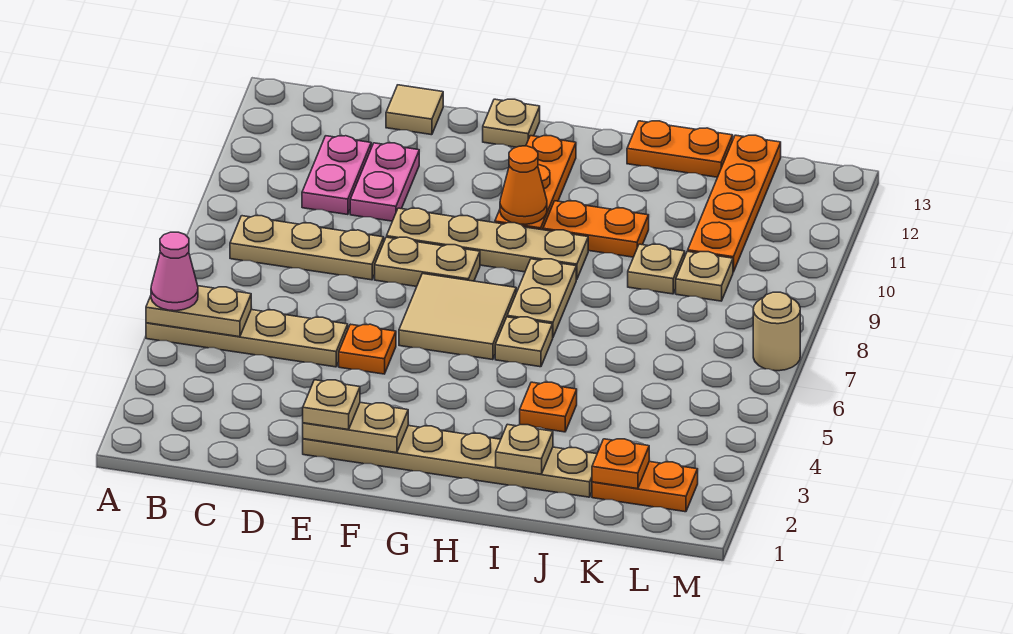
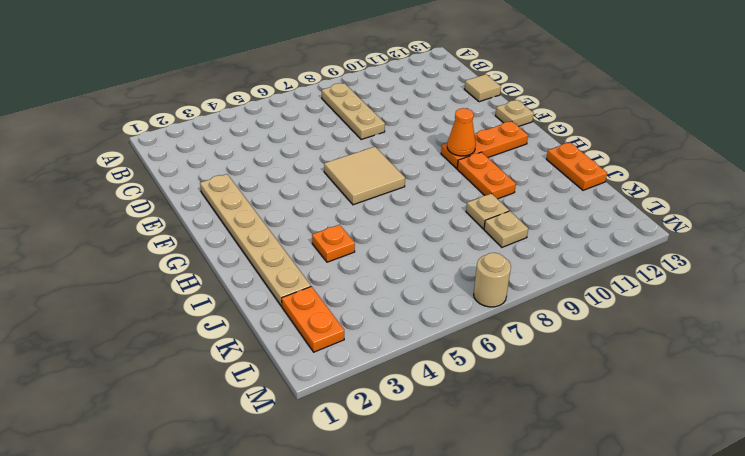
none -> tan plate A5:D5 level 1
none -> pink plate C10:C11 level 1
none -> pink plate D10:D11 level 1

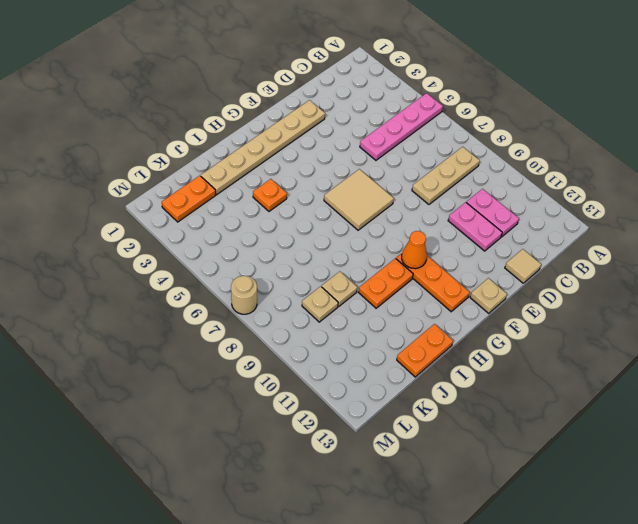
pink plate A5:D5 level 1 -> tan plate A5:D5 level 1
none -> orange plate E5 level 1
none -> tan plate E8:F8 level 1
none -> tan plate E9:H9 level 1

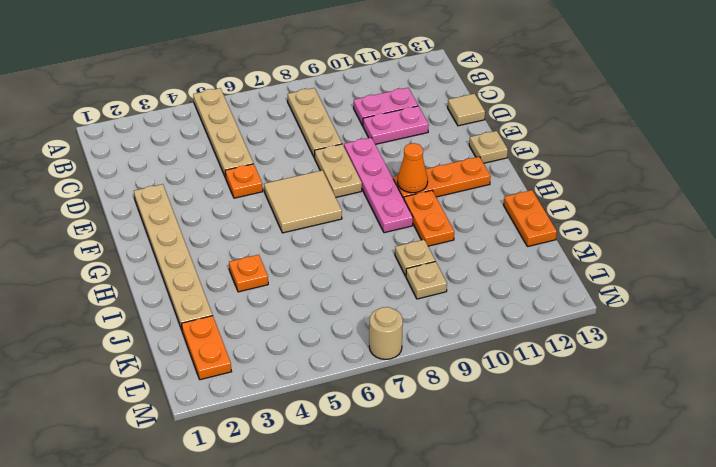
pink plate E9:H9 level 1 -> tan plate E9:H9 level 1
none -> tan plate H6 level 1
none -> tan plate H7:H8 level 1
none -> orange plate K10:K13 level 1

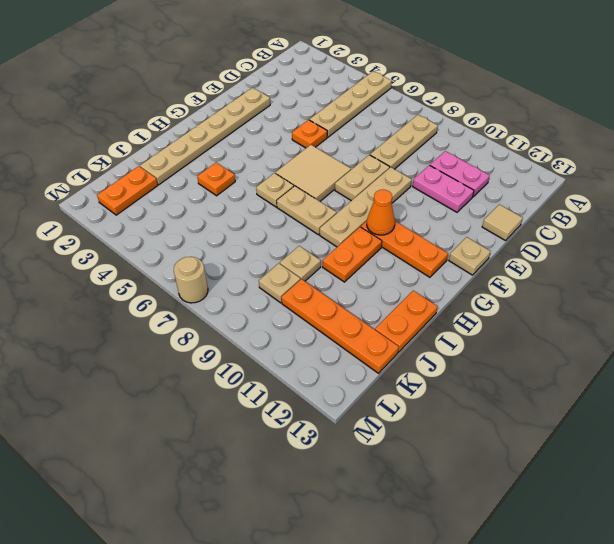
none -> tan plate A5:B5 level 2
none -> tan plate E2:F2 level 2
none -> tan plate I2 level 2

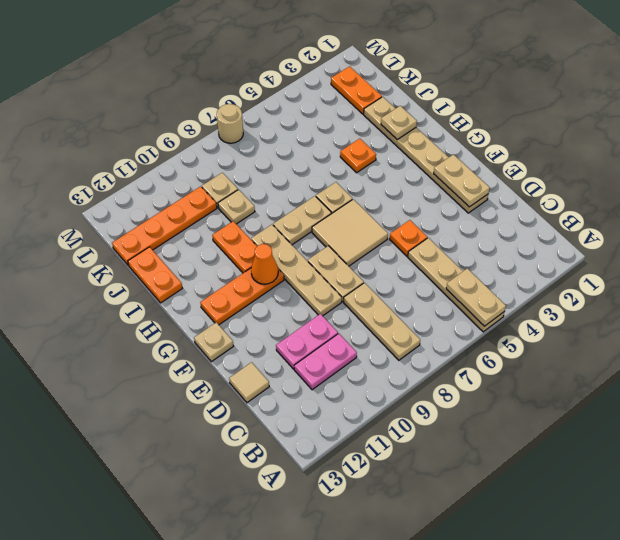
none -> orange plate K2 level 2
none -> pink cone A5 level 3
none -> tan plate E2 level 3

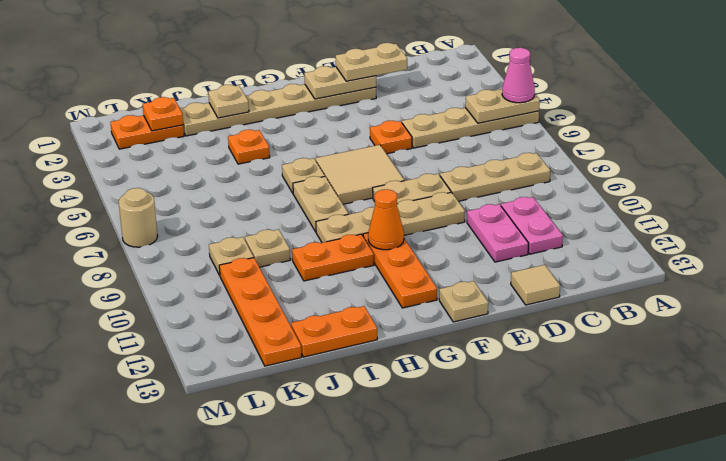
tan plate D2:E2 level 3 -> tan plate E2 level 3

